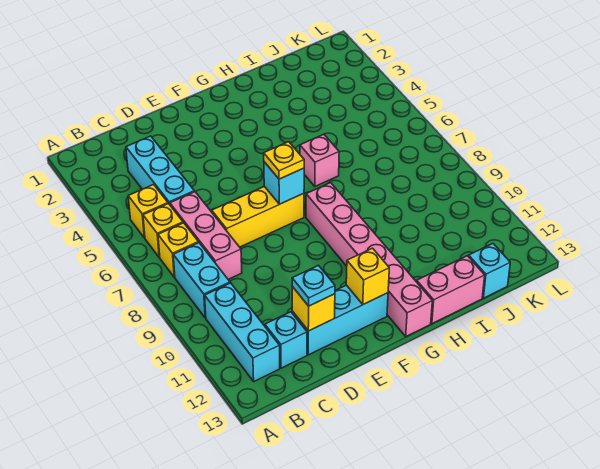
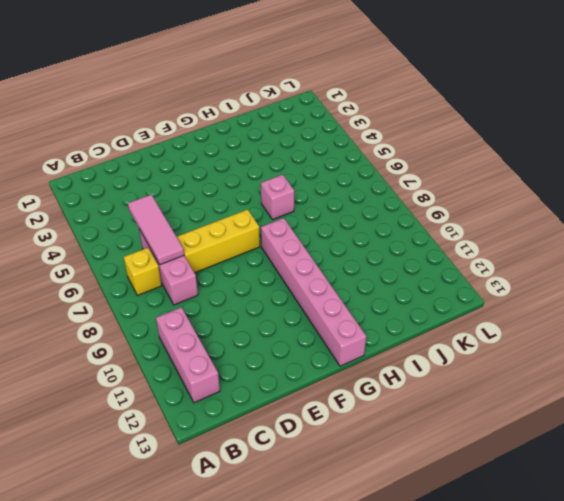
pink brick B10:B12 level 1 -> cyan brick B10:B12 level 1
pink tile C5:C7 level 2 -> none
none -> yellow brick B5 level 1
none -> yellow brick B6 level 1
none -> cyan brick B8:B9 level 1

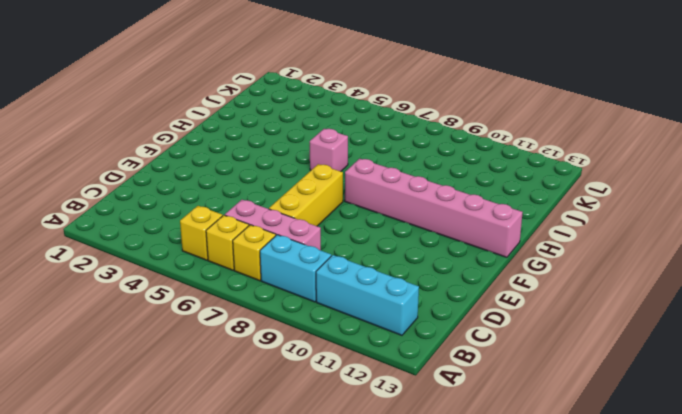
none -> cyan brick C3:C5 level 1
none -> cyan brick C12 level 1
none -> cyan brick D12:F12 level 1

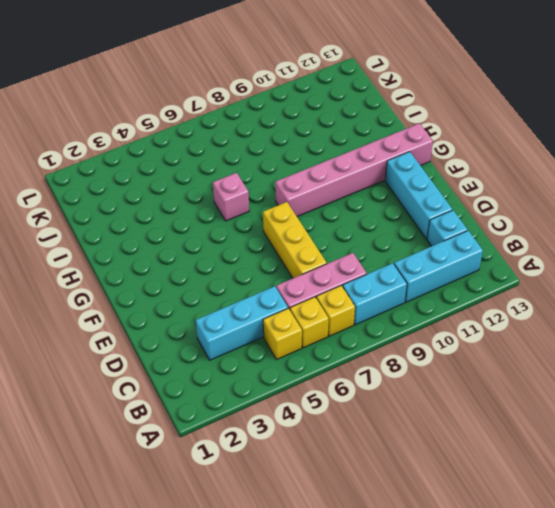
none -> pink brick H13:I13 level 1
none -> cyan brick J13 level 1
none -> yellow brick D12 level 2

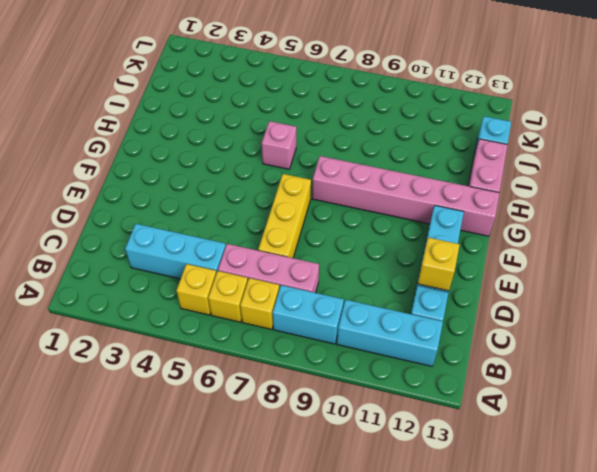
none -> cyan brick F7 level 2
none -> yellow brick F12 level 2
none -> cyan plate D12 level 3

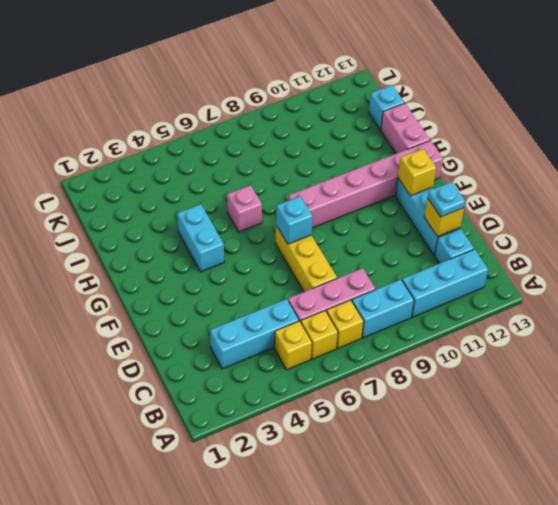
cyan brick G4:H4 level 1 -> none
none -> yellow plate F7 level 3

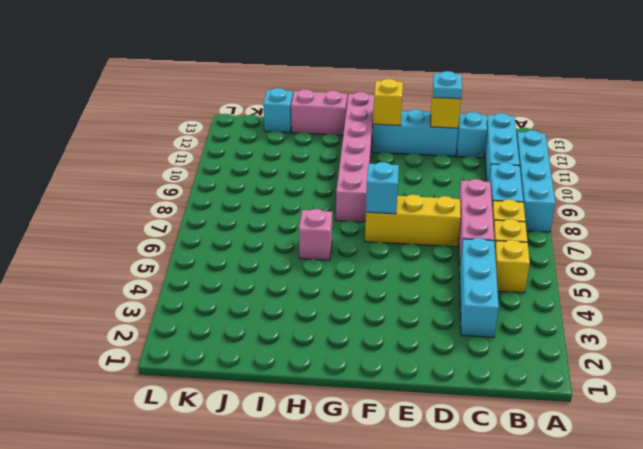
cyan brick A8:A11 level 1 -> none
none -> yellow plate F7 level 3

